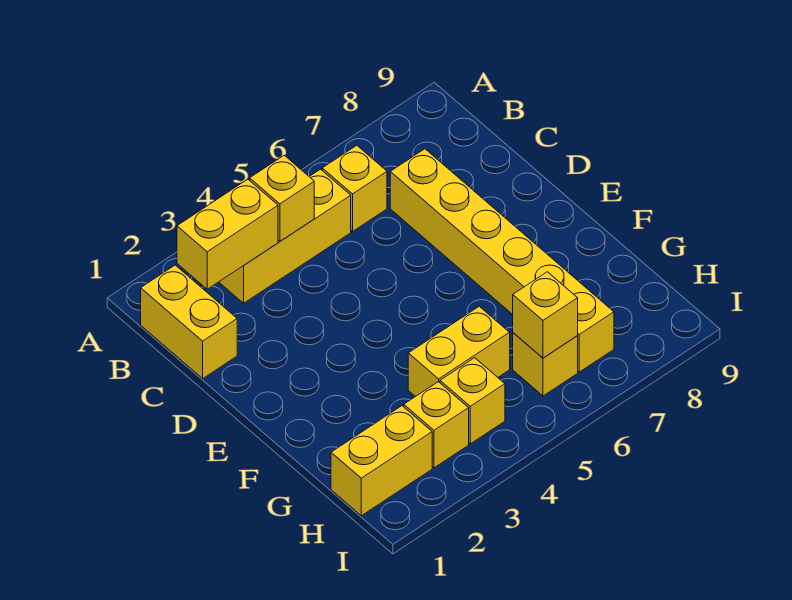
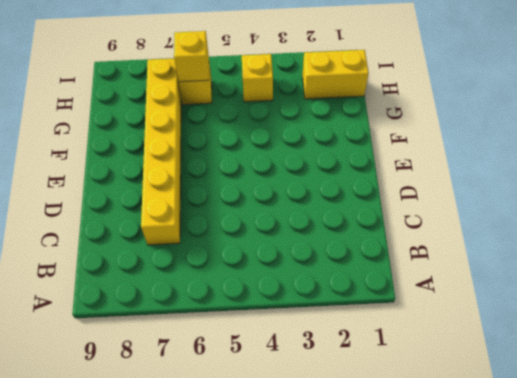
none -> yellow brick B1:C1 level 1
none -> yellow brick B3:B5 level 1
none -> yellow brick B6 level 1

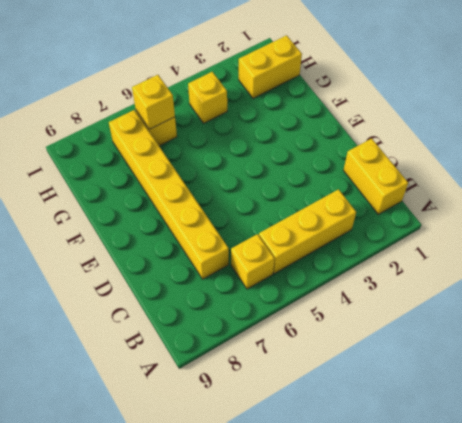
none -> yellow brick G4:G5 level 1
none -> yellow brick H3 level 1
none -> yellow brick B2:B3 level 2

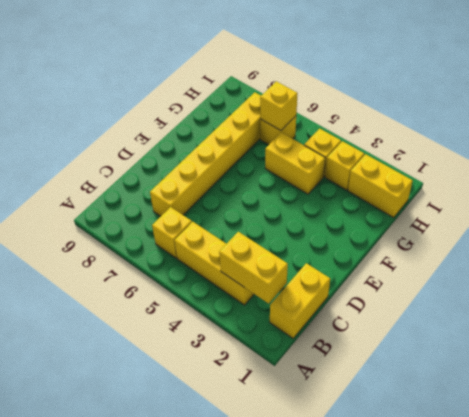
none -> yellow brick B4 level 2

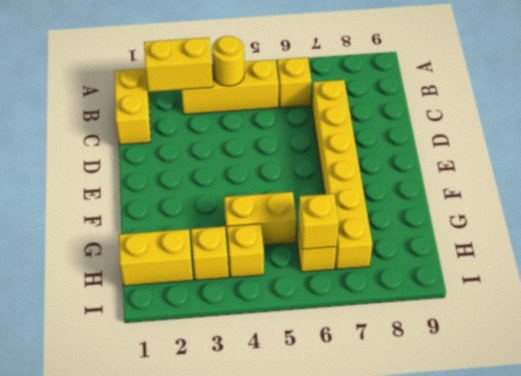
yellow round brick B4 level 2 -> yellow brick B4 level 2

